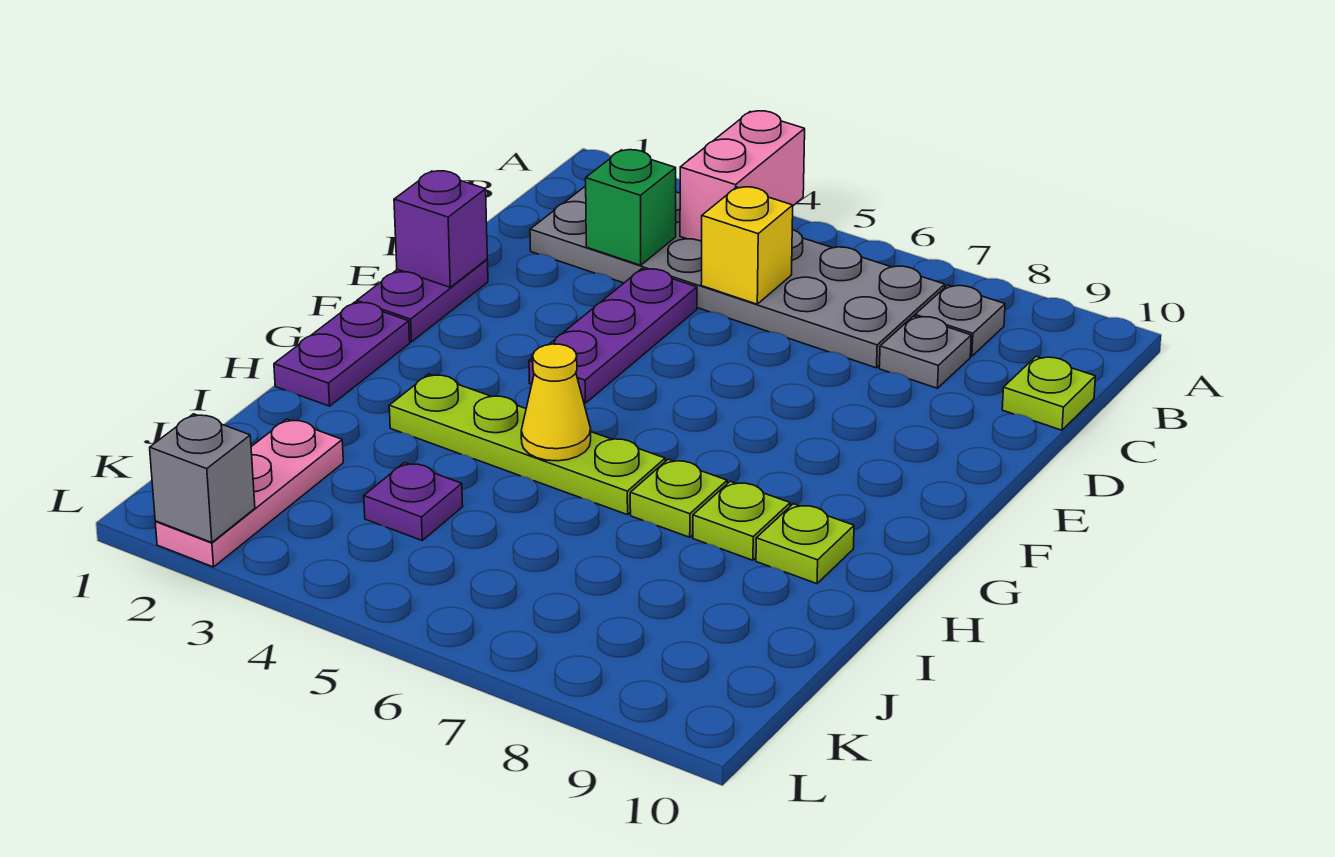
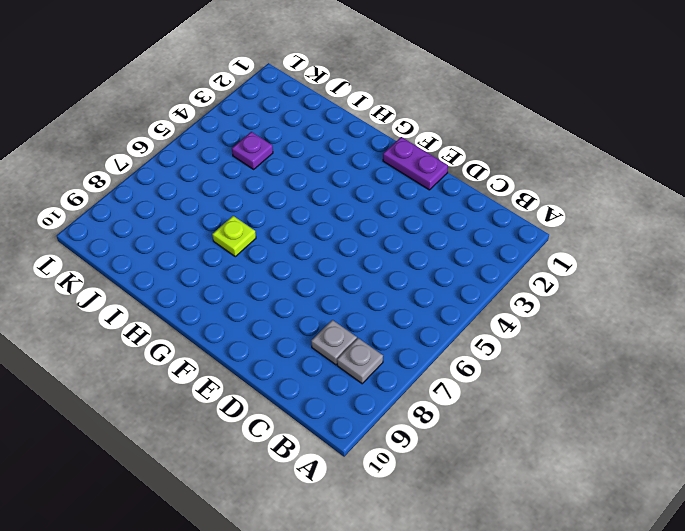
none -> grey plate B2:C7 level 1
none -> lime plate C10 level 1
none -> purple plate D4:F4 level 1

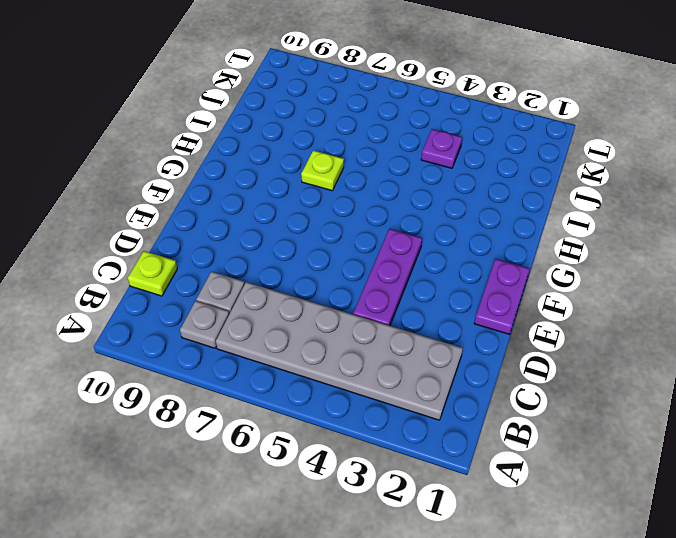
none -> purple plate G1:H1 level 1
none -> lime plate H3:H6 level 1
none -> lime plate H8 level 1

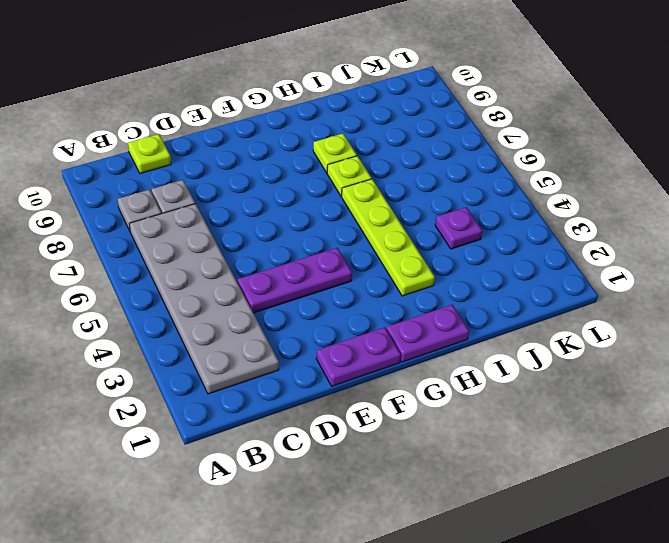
none -> lime plate H9 level 1
none -> pink plate J2:L2 level 1
none -> pink brick A4:B4 level 2

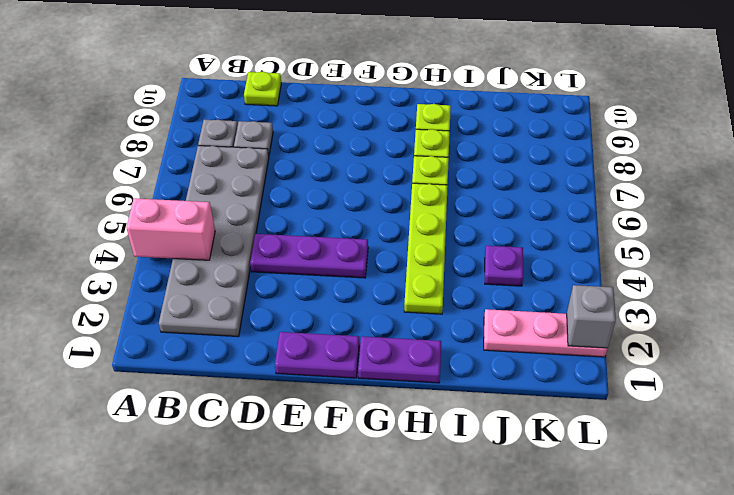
none -> green brick C3 level 2
none -> yellow brick C5 level 2
none -> purple brick E1 level 2

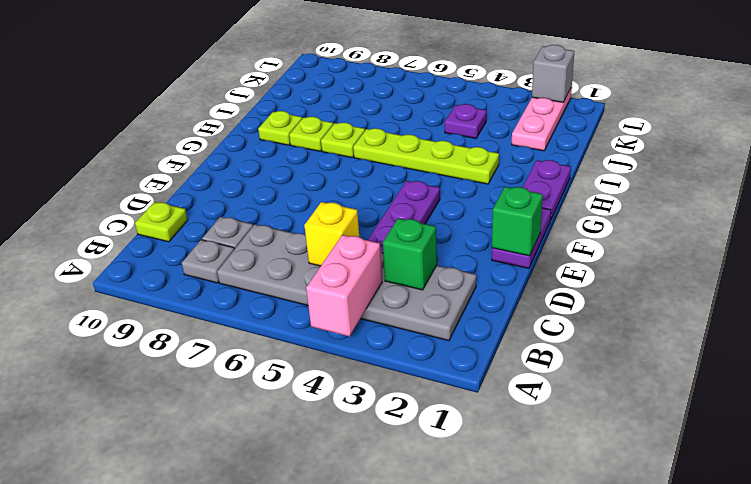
green brick E1 level 2 -> purple brick E1 level 2
none -> yellow cone H5 level 2

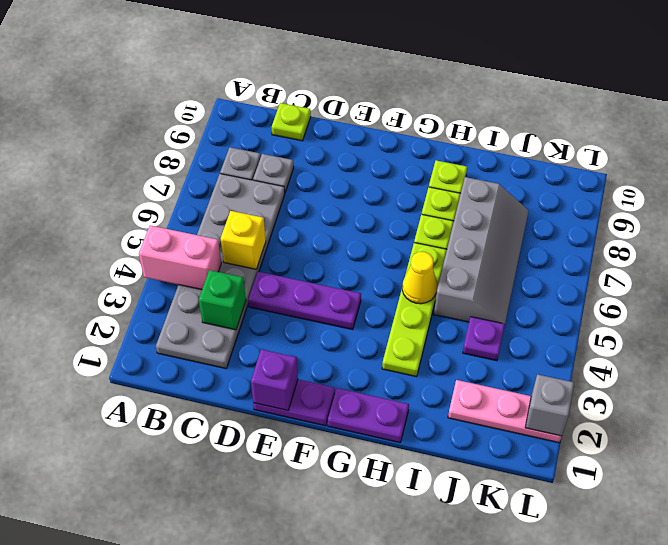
grey slope I5:J8 level 1 top I -> none

